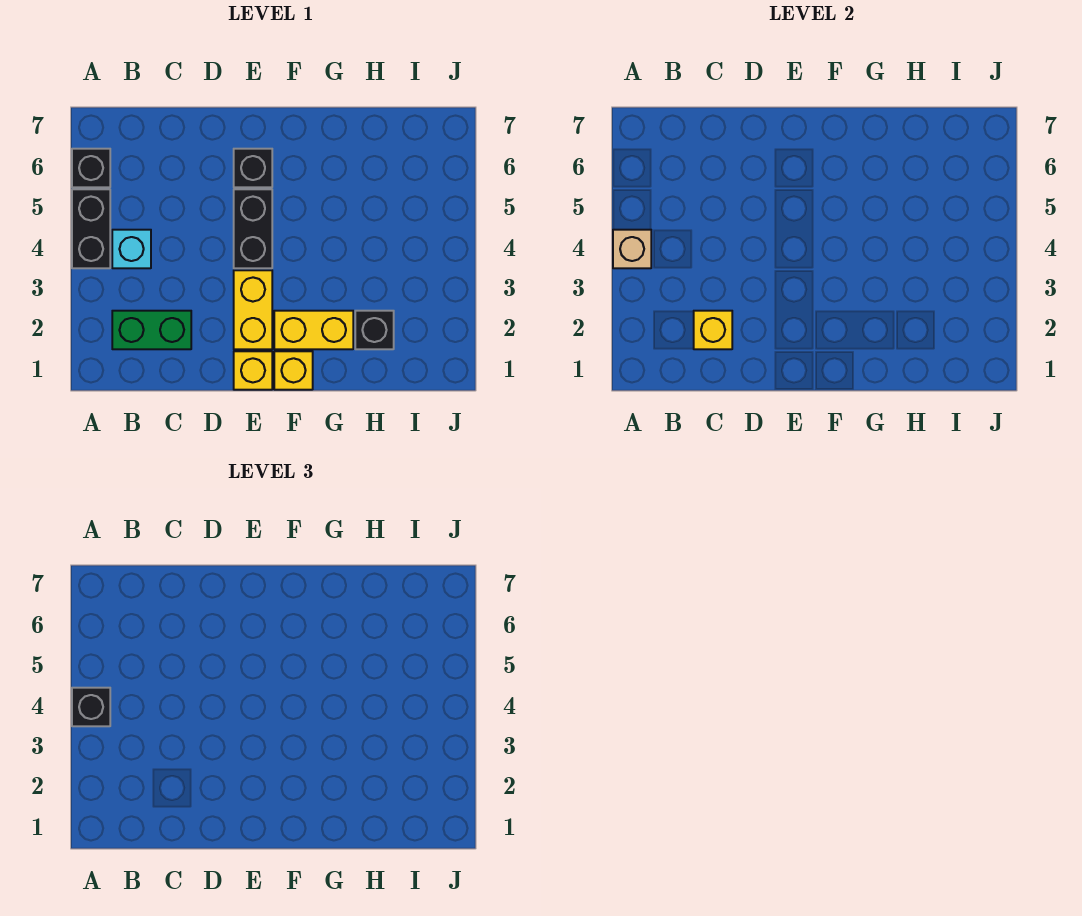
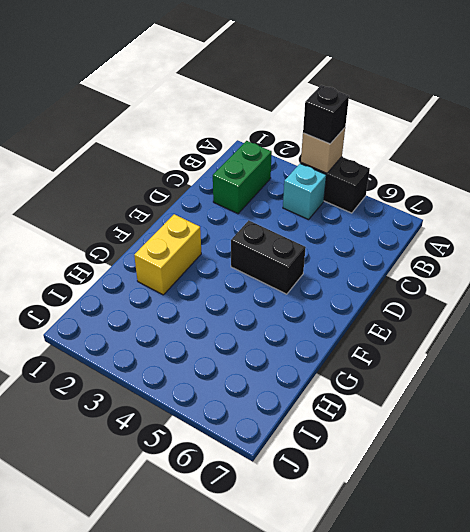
none -> black brick A6 level 1
none -> yellow brick E1 level 1
none -> yellow brick E2:E3 level 1

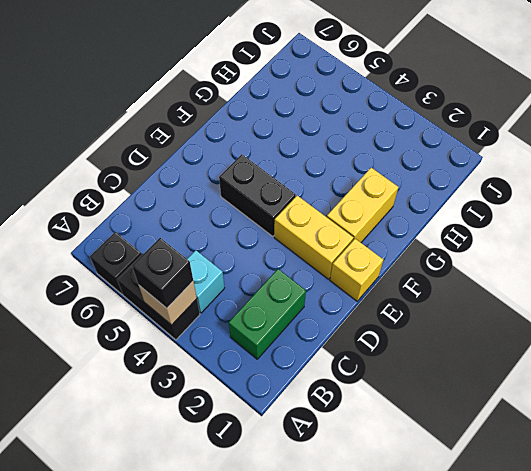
none -> black brick E6 level 1
none -> yellow brick F1 level 1
none -> black brick H2 level 1

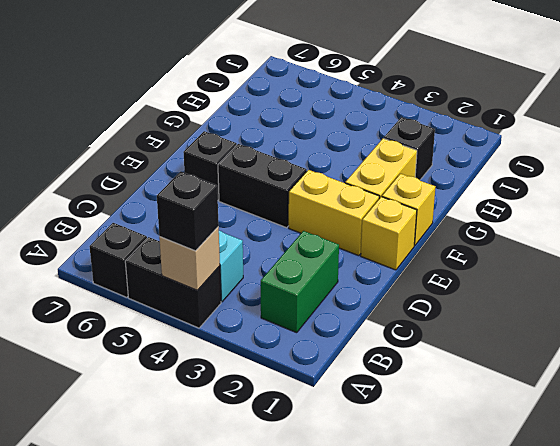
none -> yellow brick C2 level 2

